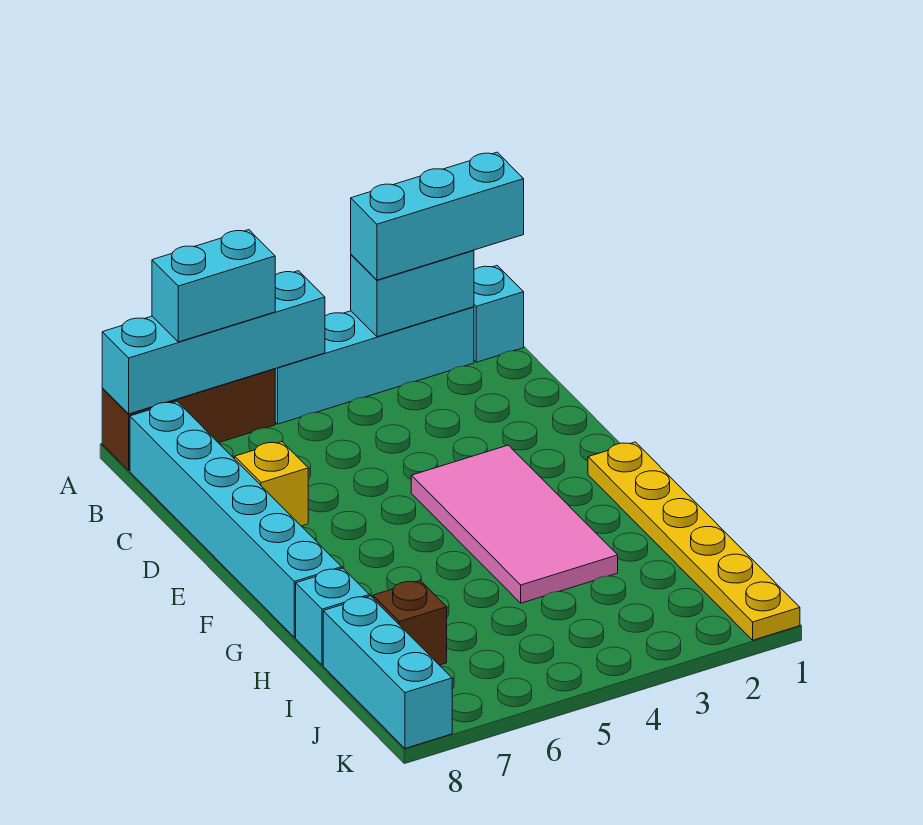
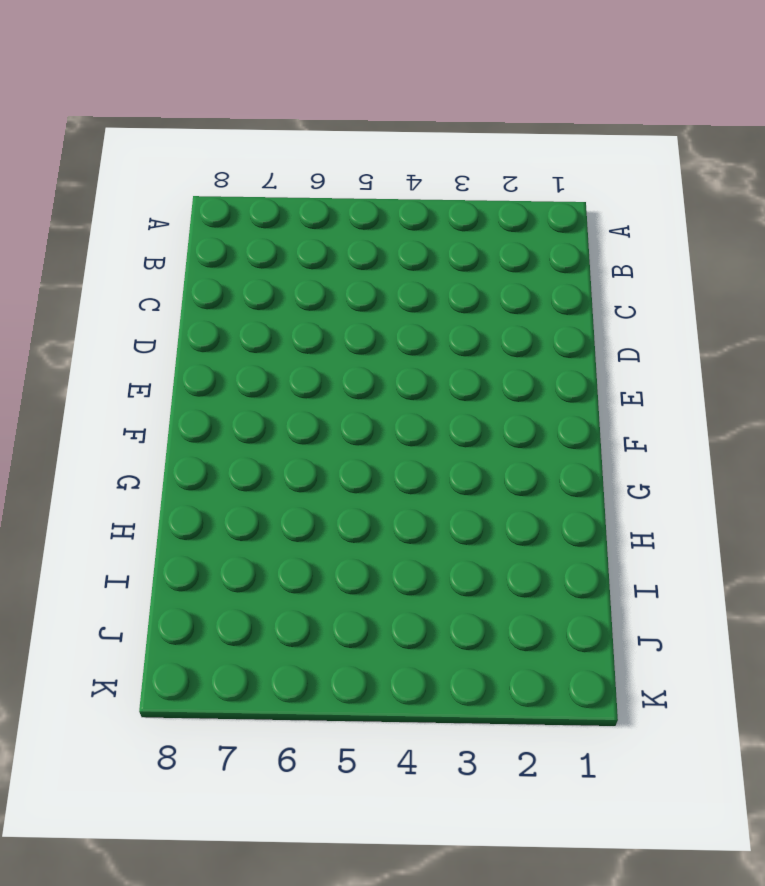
none -> cyan brick A1 level 1
none -> cyan brick A2:A5 level 1
none -> brown brick A6:A8 level 1

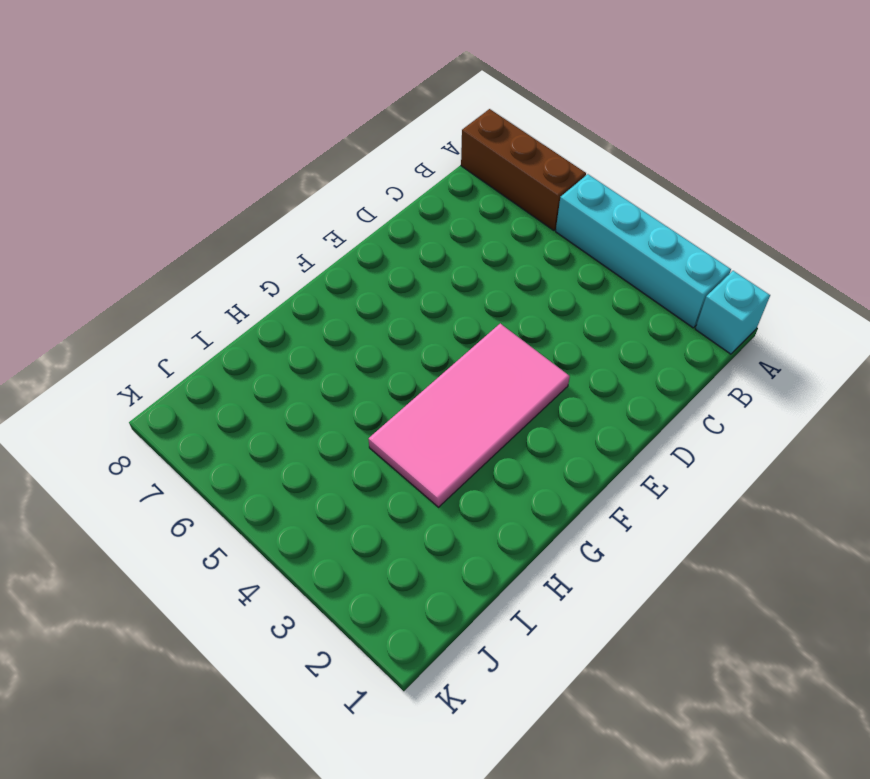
none -> cyan brick B8:G8 level 1
none -> yellow brick D7 level 1
none -> yellow plate F1:K1 level 1

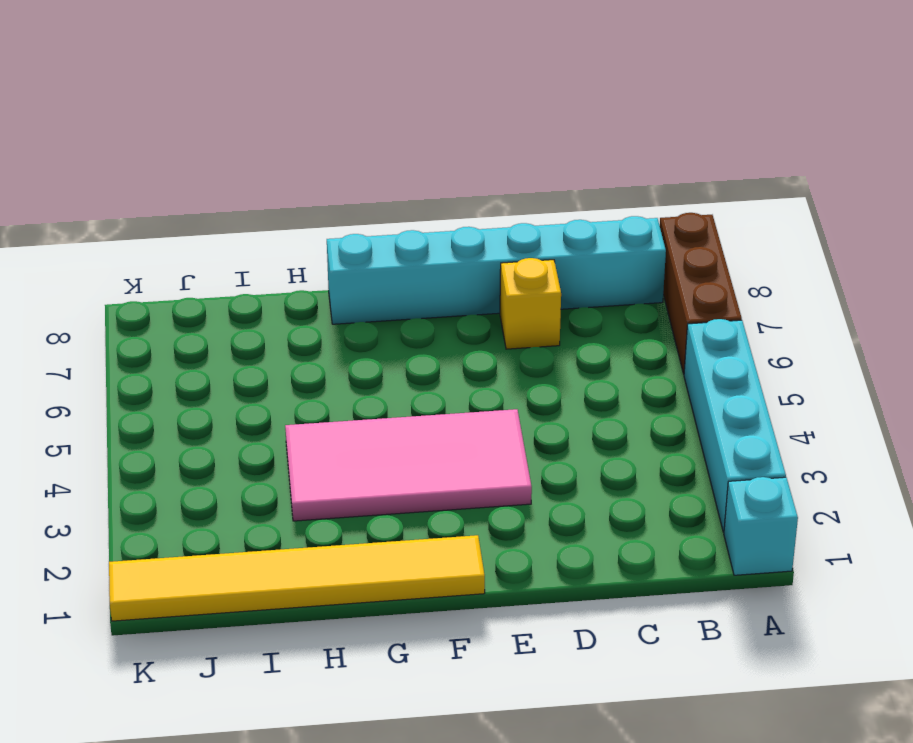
yellow tile F1:K1 level 1 -> yellow plate F1:K1 level 1
none -> cyan brick H8 level 1
none -> brown brick I7 level 1
none -> cyan brick I8:K8 level 1

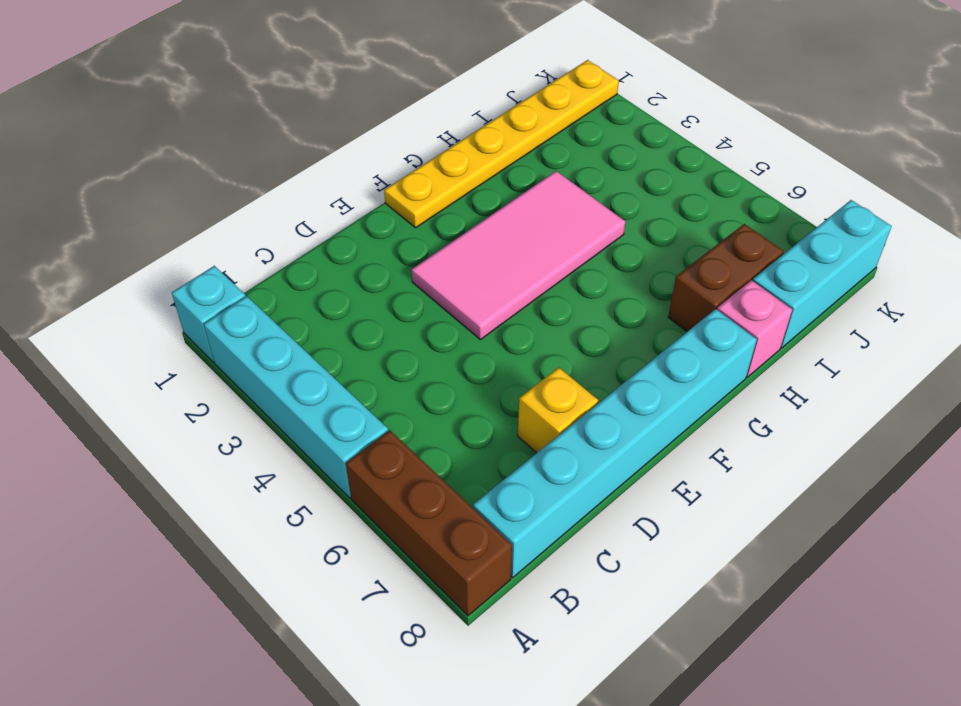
brown brick H7:I7 level 1 -> brown brick I7 level 1
pink brick H8 level 1 -> cyan brick H8 level 1
none -> cyan brick A2:A3 level 2
none -> cyan brick A5:A8 level 2
none -> cyan brick A1:A3 level 3

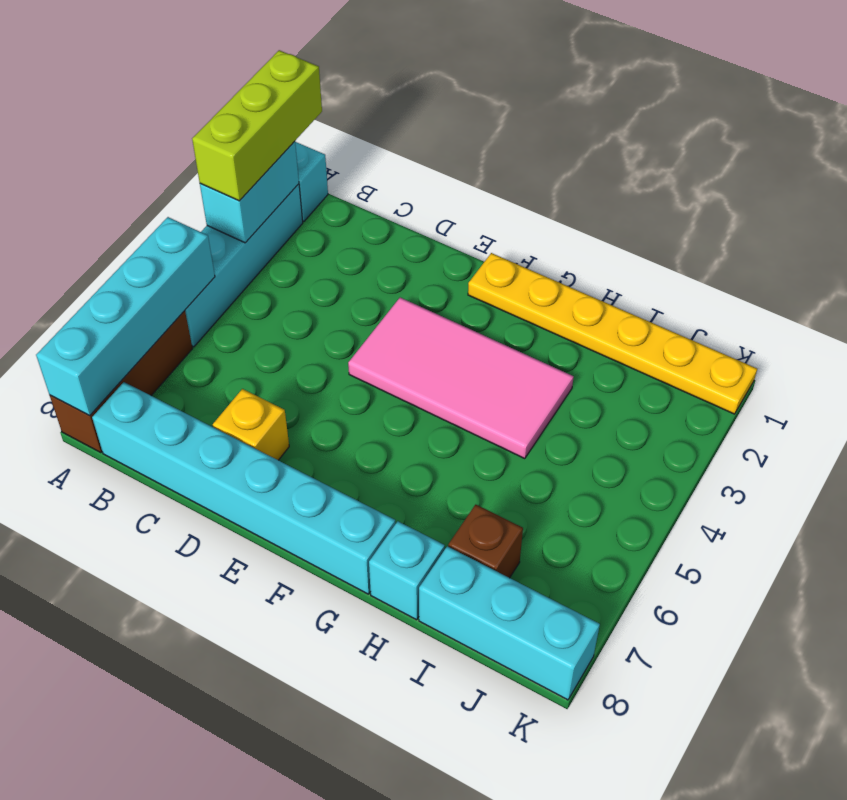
lime brick A1:A3 level 3 -> cyan brick A1:A3 level 3
none -> cyan brick A6:A7 level 3

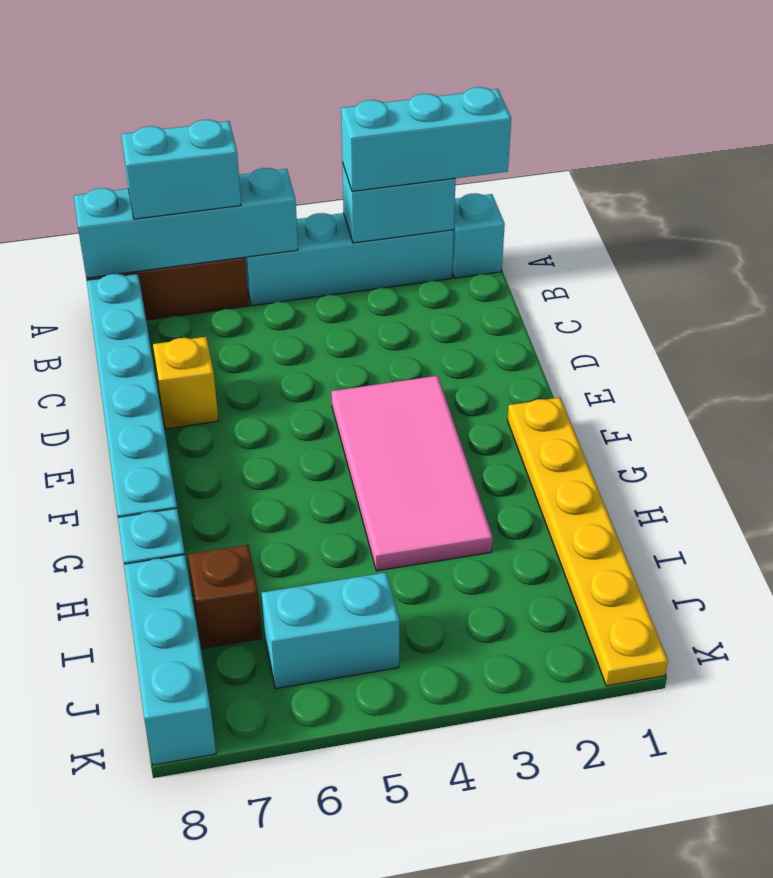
cyan brick J5:J6 level 1 -> none

